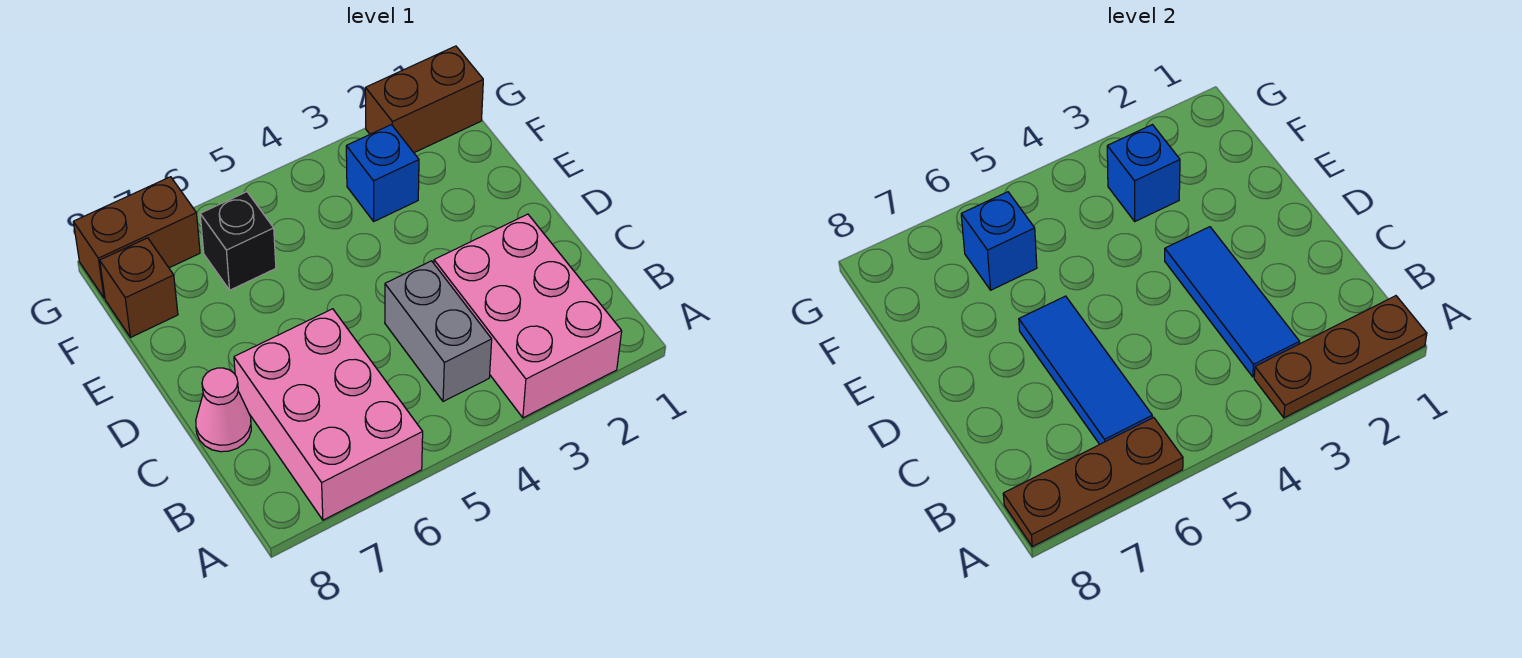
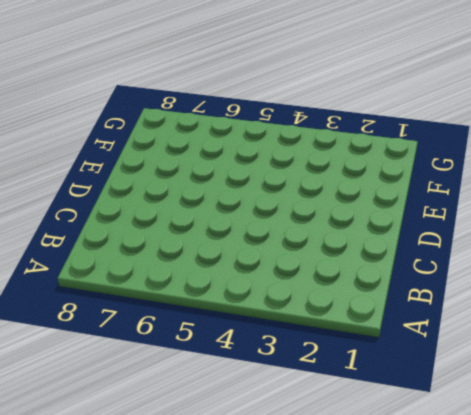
none -> pink brick A2:C3 level 1
none -> pink brick A6:C7 level 1
none -> grey brick B4:C4 level 1

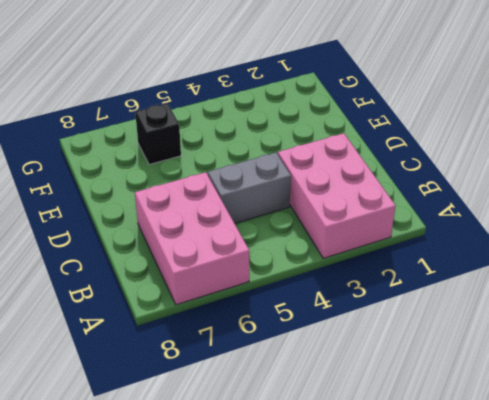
grey brick C4:C5 level 1 -> grey brick B4:C4 level 1
none -> pink cone C8 level 1
none -> blue brick F3 level 1
none -> brown brick F8 level 1

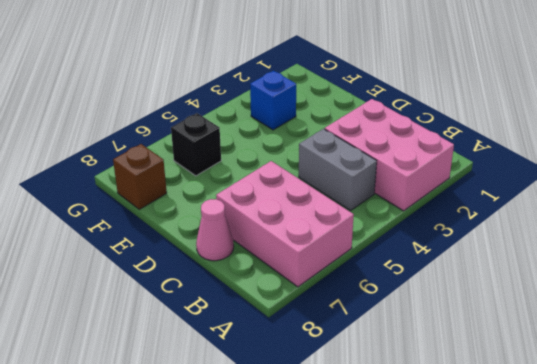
none -> brown brick G1:G2 level 1
none -> brown brick G7:G8 level 1
none -> brown plate A1:A3 level 2

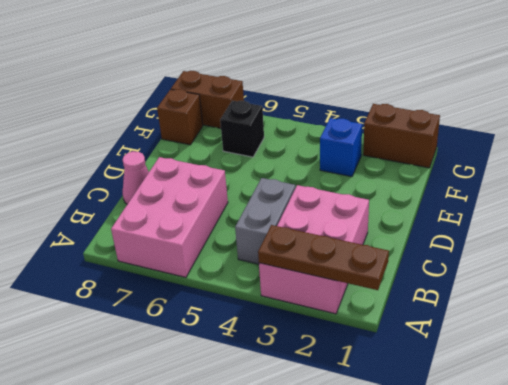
none -> brown plate A6:A8 level 2
none -> blue tile B3:D3 level 2
none -> blue tile B6:D6 level 2

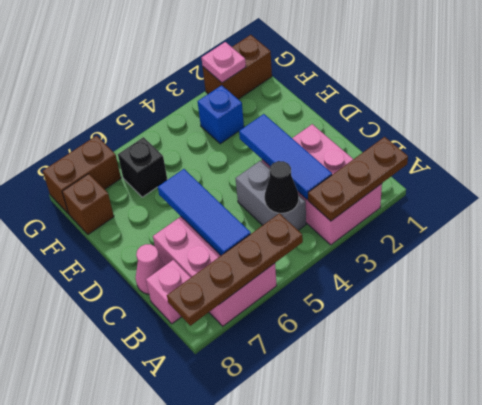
brown plate A5:A8 level 2 -> brown plate A6:A8 level 2
black cone B4 level 2 -> none
pink brick B8 level 1 -> none
pink plate G2 level 2 -> none
none -> blue brick F3 level 2
none -> blue brick F6 level 2

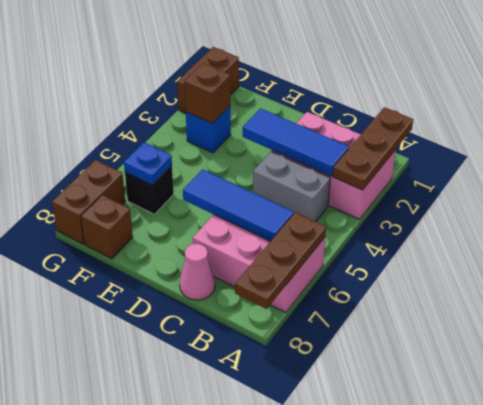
brown brick F3 level 2 -> blue brick F3 level 2
blue plate F6 level 2 -> blue brick F6 level 2

